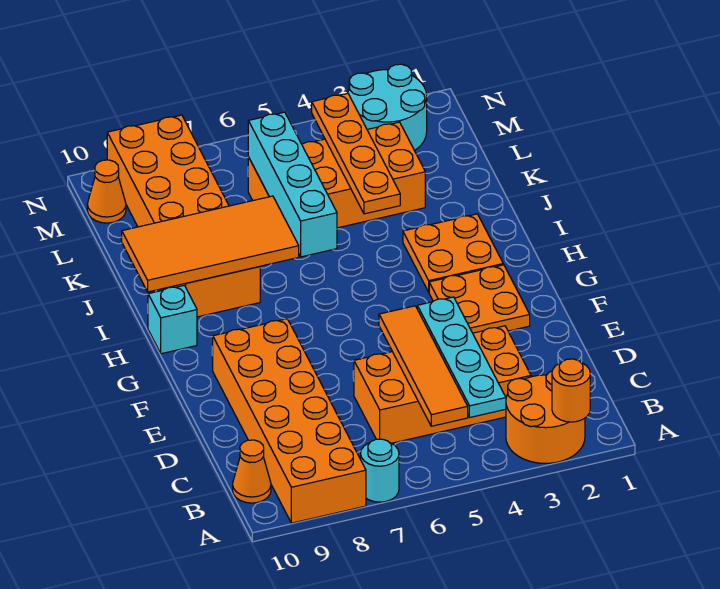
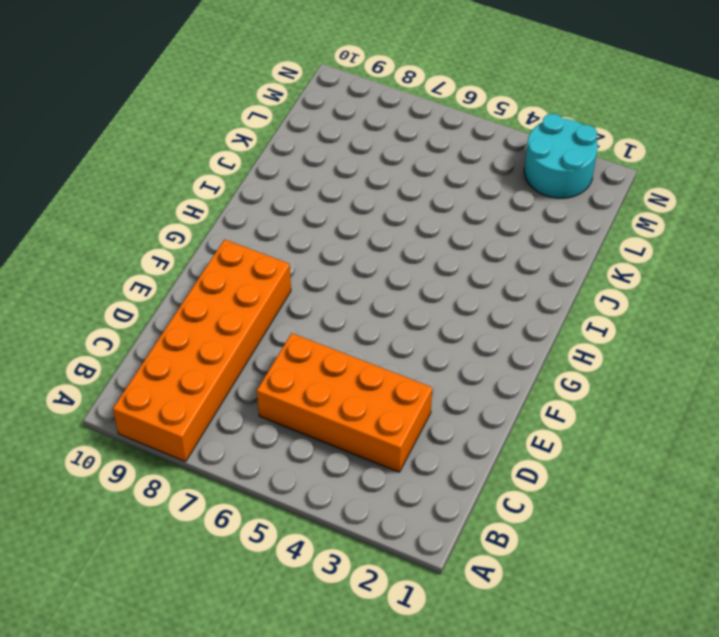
none -> orange round brick A2:B3 level 1
none -> cyan round brick A7 level 1
none -> orange cone B10 level 1

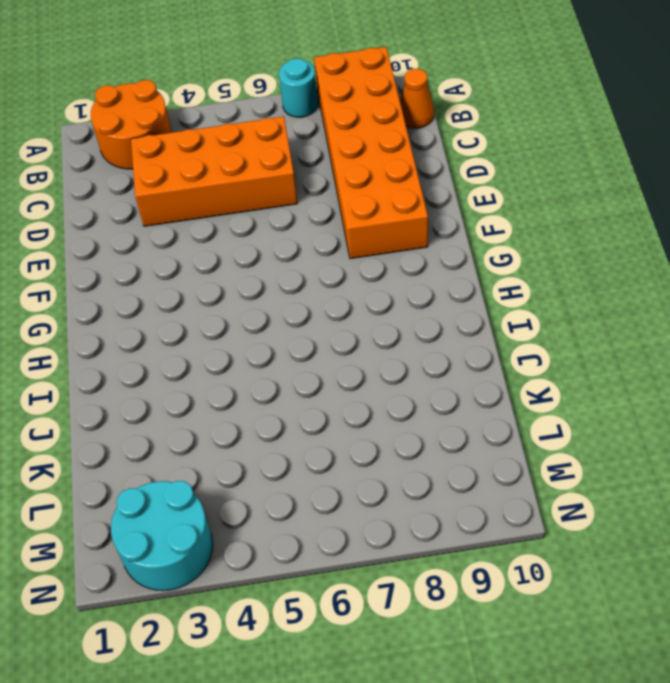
none -> orange plate F2:G3 level 1
none -> orange plate H2:I3 level 1
none -> cyan brick H10 level 1

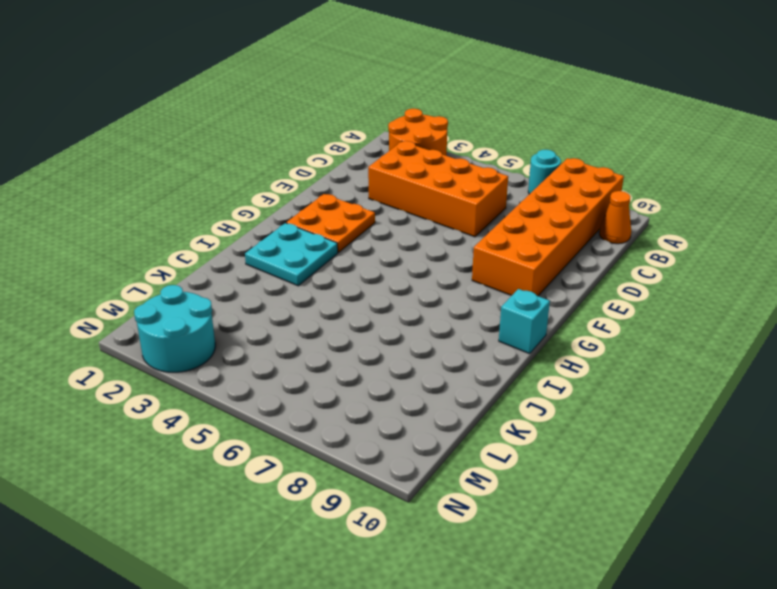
cyan plate H2:I3 level 1 -> orange plate H2:I3 level 1
none -> orange brick I8:N9 level 1
none -> orange brick K3:L6 level 1
none -> orange cone M10 level 1

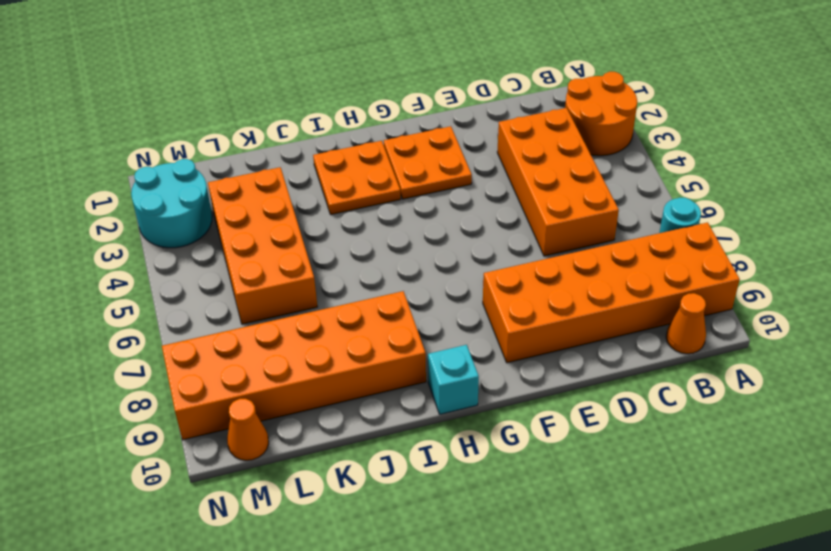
none -> orange round brick A2 level 2
none -> cyan plate B4:E4 level 2
none -> orange tile B5:E5 level 2

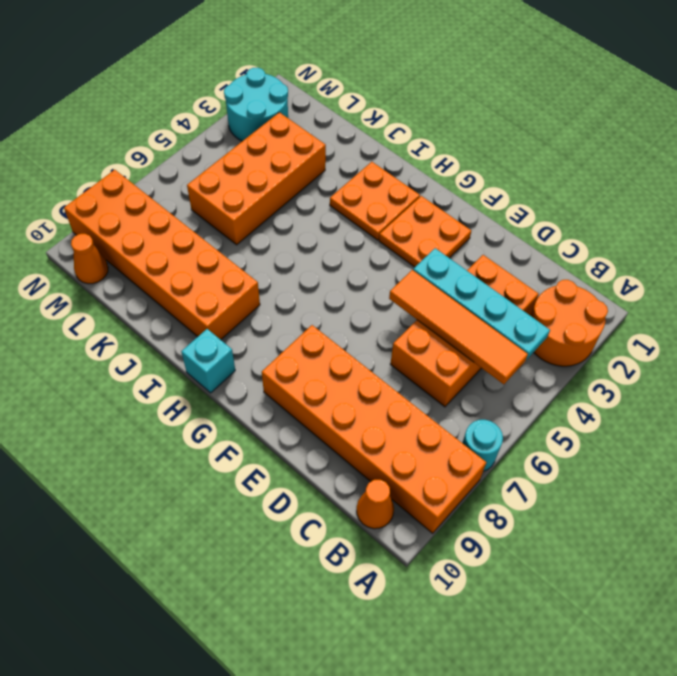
none -> orange round brick A2 level 2
none -> cyan brick I6:L6 level 2
none -> orange tile I7:J10 level 2

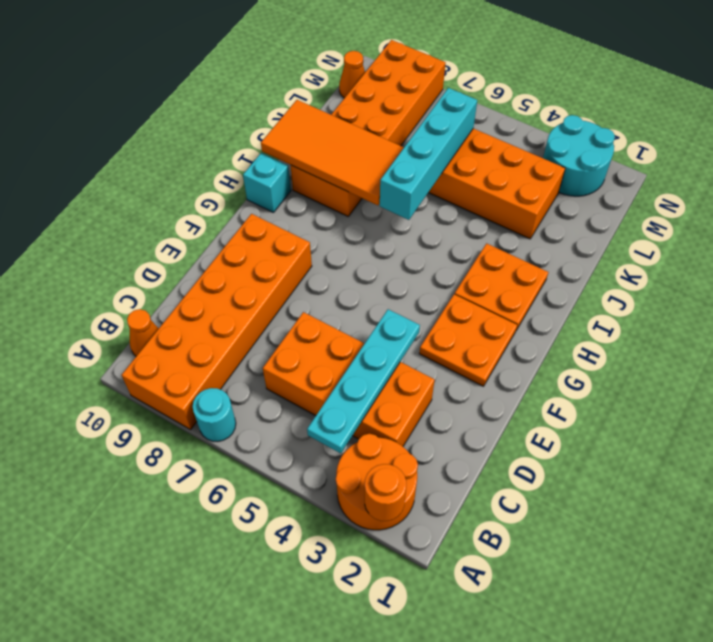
none -> orange tile B5:E5 level 2
none -> orange plate J4:M4 level 2

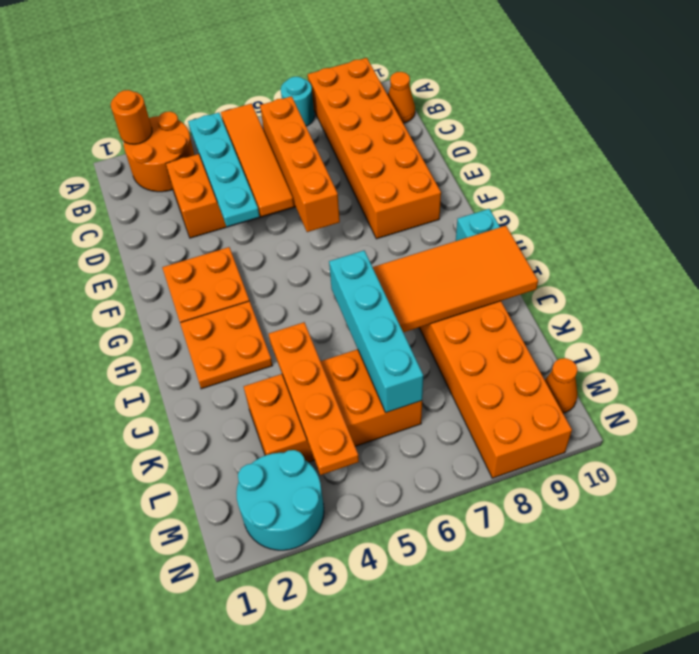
orange brick C6:F6 level 2 -> none

